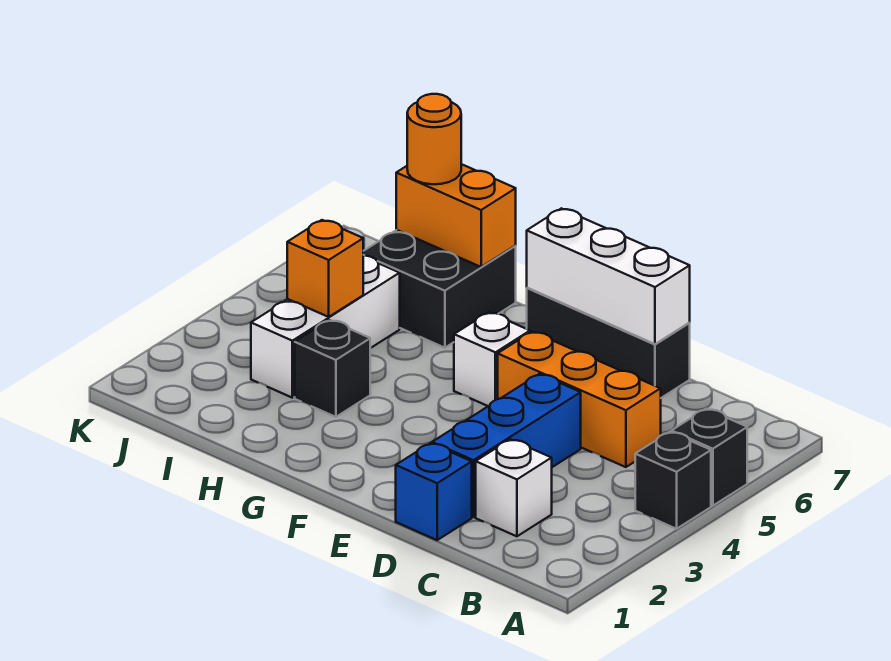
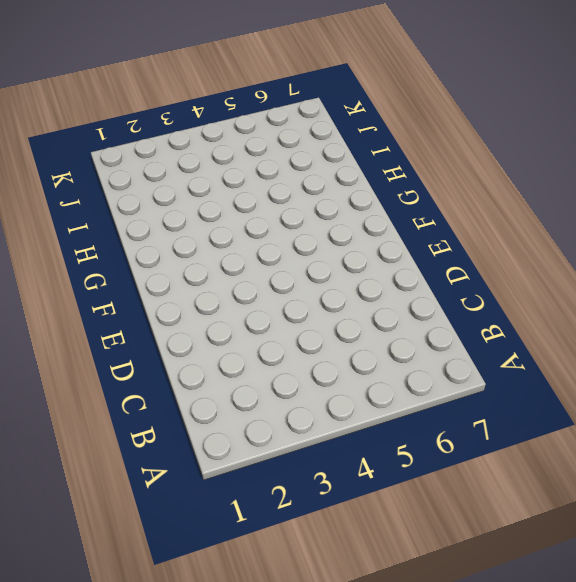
none -> black brick A4 level 1
none -> black brick A5 level 1
none -> white brick C2 level 1

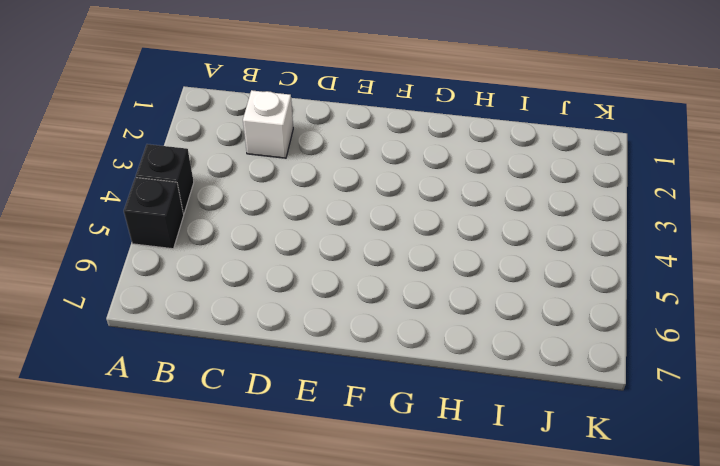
none -> orange brick C5:E5 level 1
none -> blue brick D1 level 1
none -> blue brick D2:D4 level 1

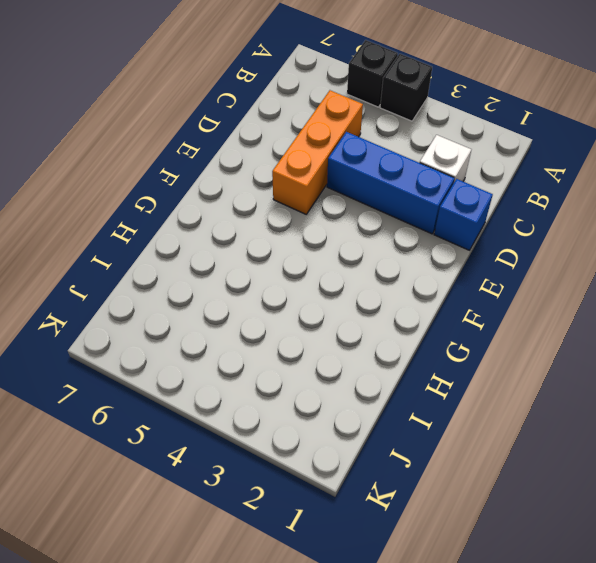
none -> black brick D7:F7 level 1
none -> white brick F5 level 1
none -> black brick H3 level 1

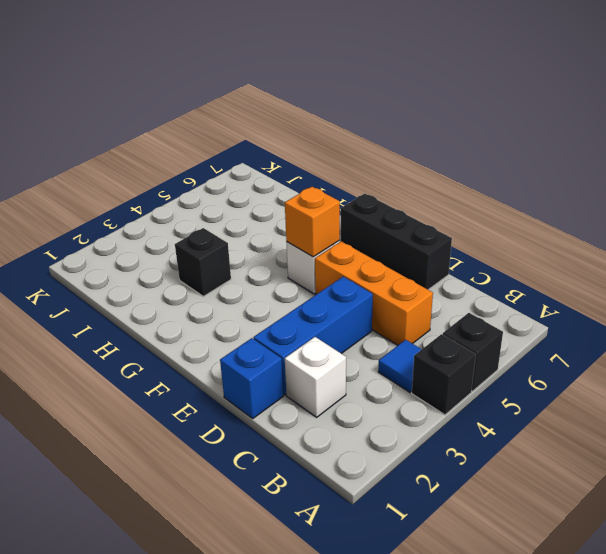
blue tile B4 level 1 -> none
orange brick F5 level 2 -> orange brick I4 level 2
none -> black brick H6:I7 level 1
none -> white brick I3:I5 level 1
none -> white brick D7:F7 level 2

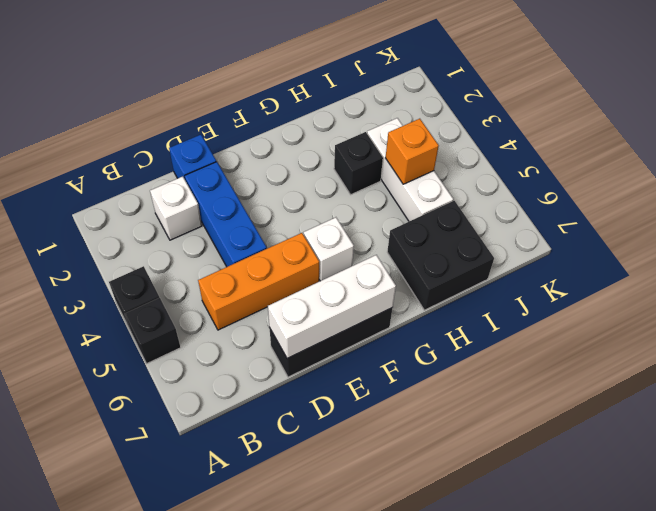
none -> orange brick H7:I7 level 2
none -> orange round brick I7 level 3

